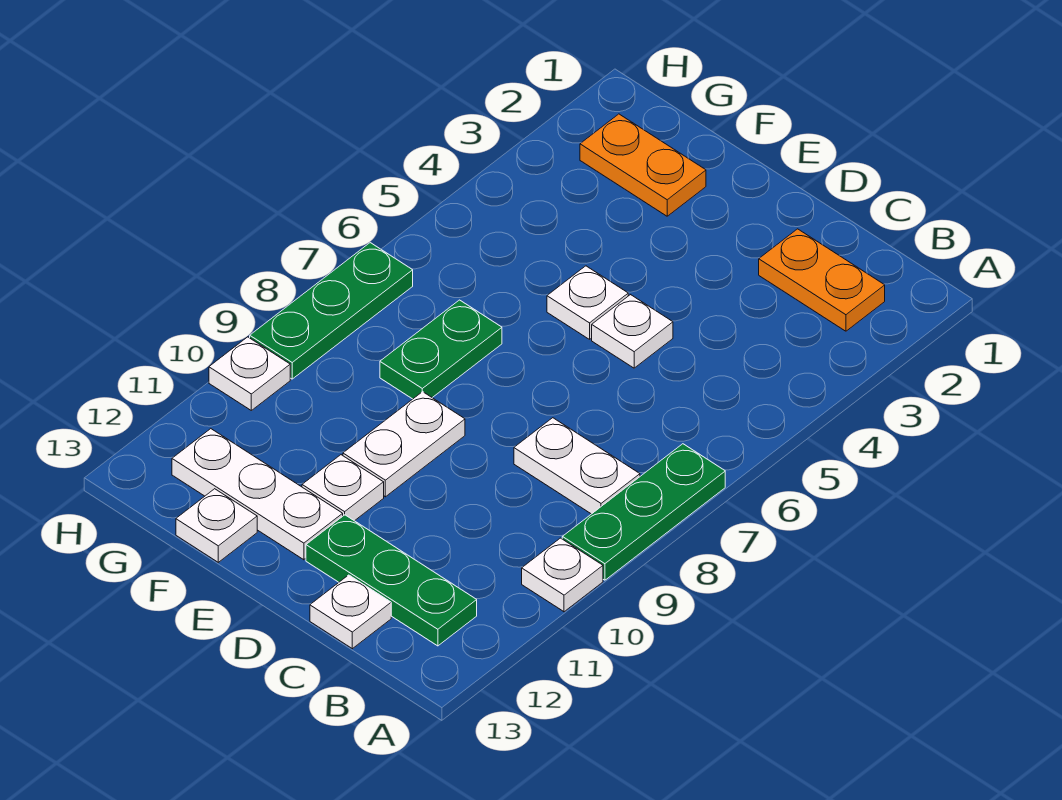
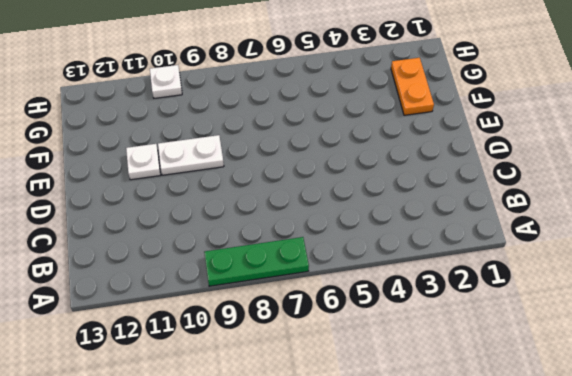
none -> white plate A10 level 1
none -> orange plate B2:C2 level 1
none -> white plate B8:C8 level 1

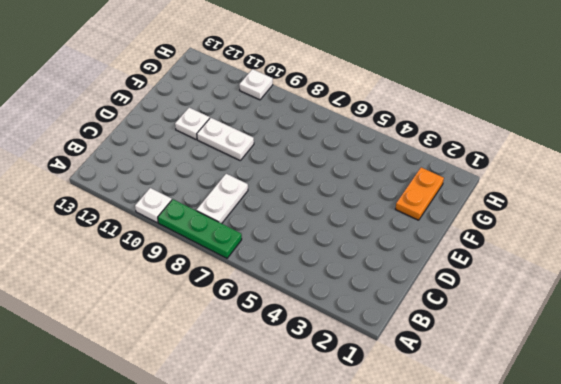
none -> orange plate B2:C2 level 1
none -> green plate B12:D12 level 1
none -> white plate C13 level 1

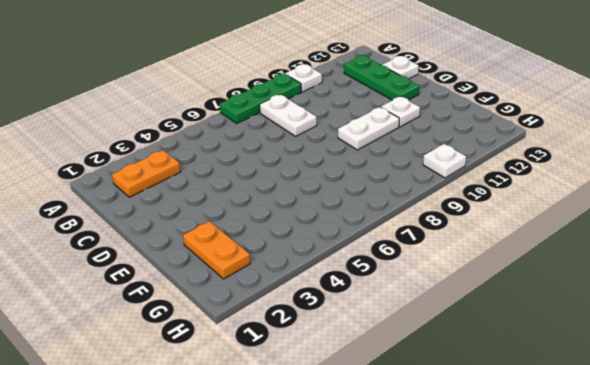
orange plate B2:B3 level 1 -> orange plate B2:C2 level 1
none -> white plate D5 level 1
none -> white plate E5 level 1
none -> white plate E12:G12 level 1

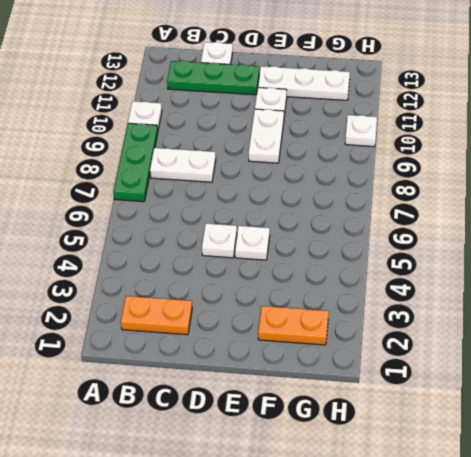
none -> green plate F7:F8 level 1
none -> white plate F13 level 1
none -> green plate H7:H9 level 1

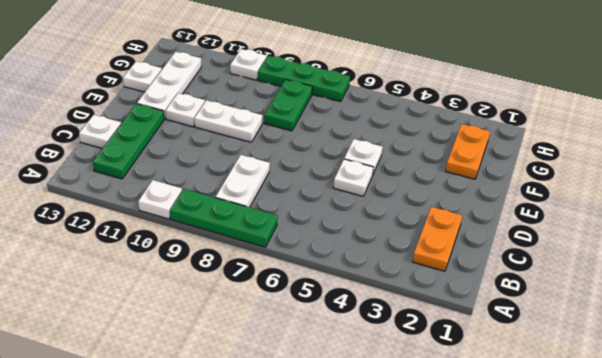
green plate F8:G8 level 1 -> green plate F7:F8 level 1

